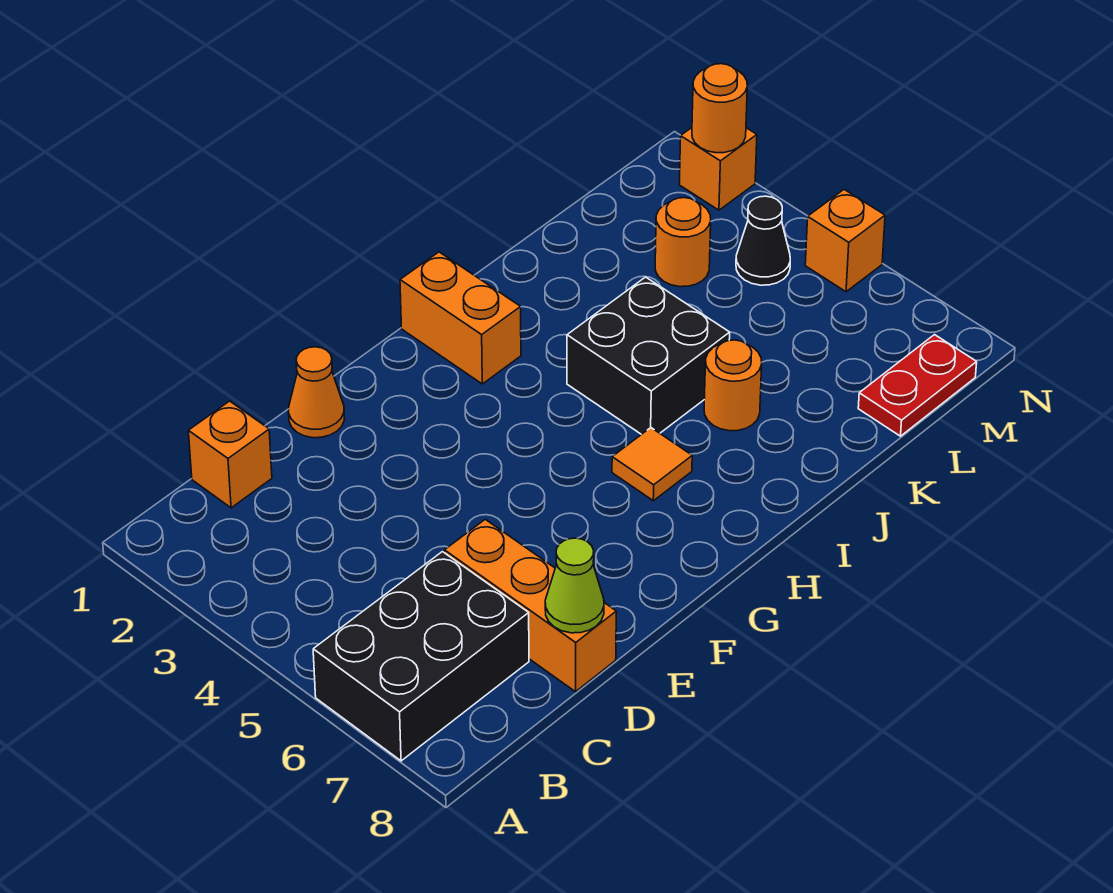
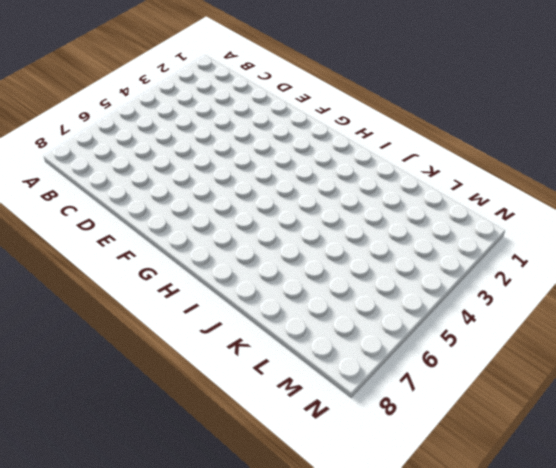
none -> black brick A6:C7 level 1
none -> orange brick C1 level 1
none -> orange brick D6:D8 level 1

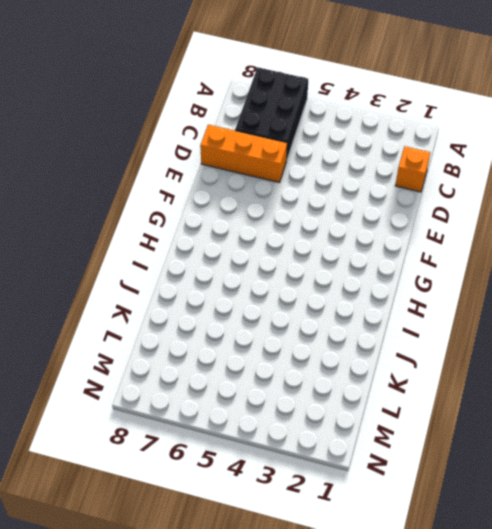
none -> orange cone E1 level 1
none -> orange brick H1:H2 level 1
none -> orange tile H6 level 1

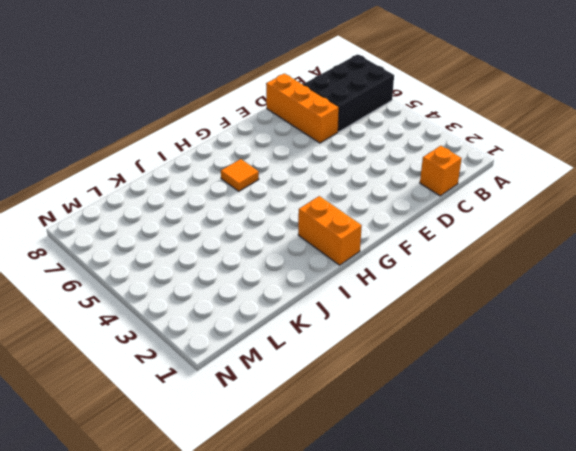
none -> orange cone E1 level 1
none -> black brick I4:J5 level 1
none -> orange round brick J6 level 1

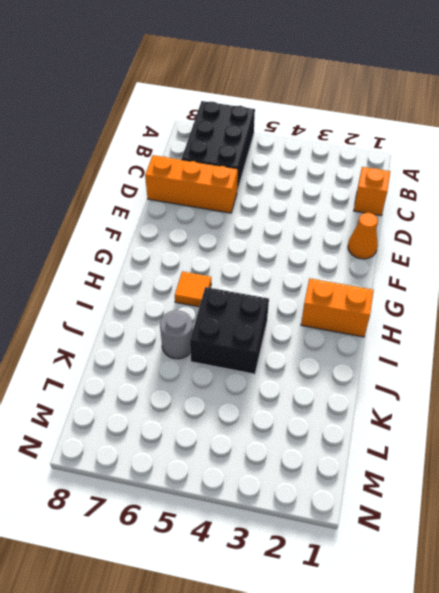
grey round brick J6 level 1 -> orange round brick J6 level 1
none -> orange round brick L3 level 1
none -> red plate L8:M8 level 1
none -> black cone M4 level 1

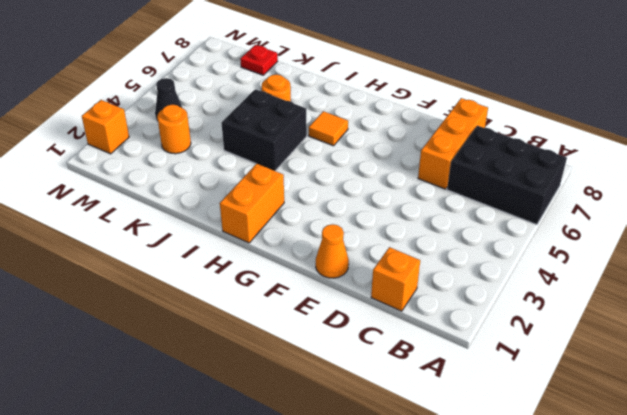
red plate L8 level 1 -> red plate L8:M8 level 1
none -> orange brick N5 level 1
none -> lime cone D8 level 2
none -> orange round brick N2 level 2

